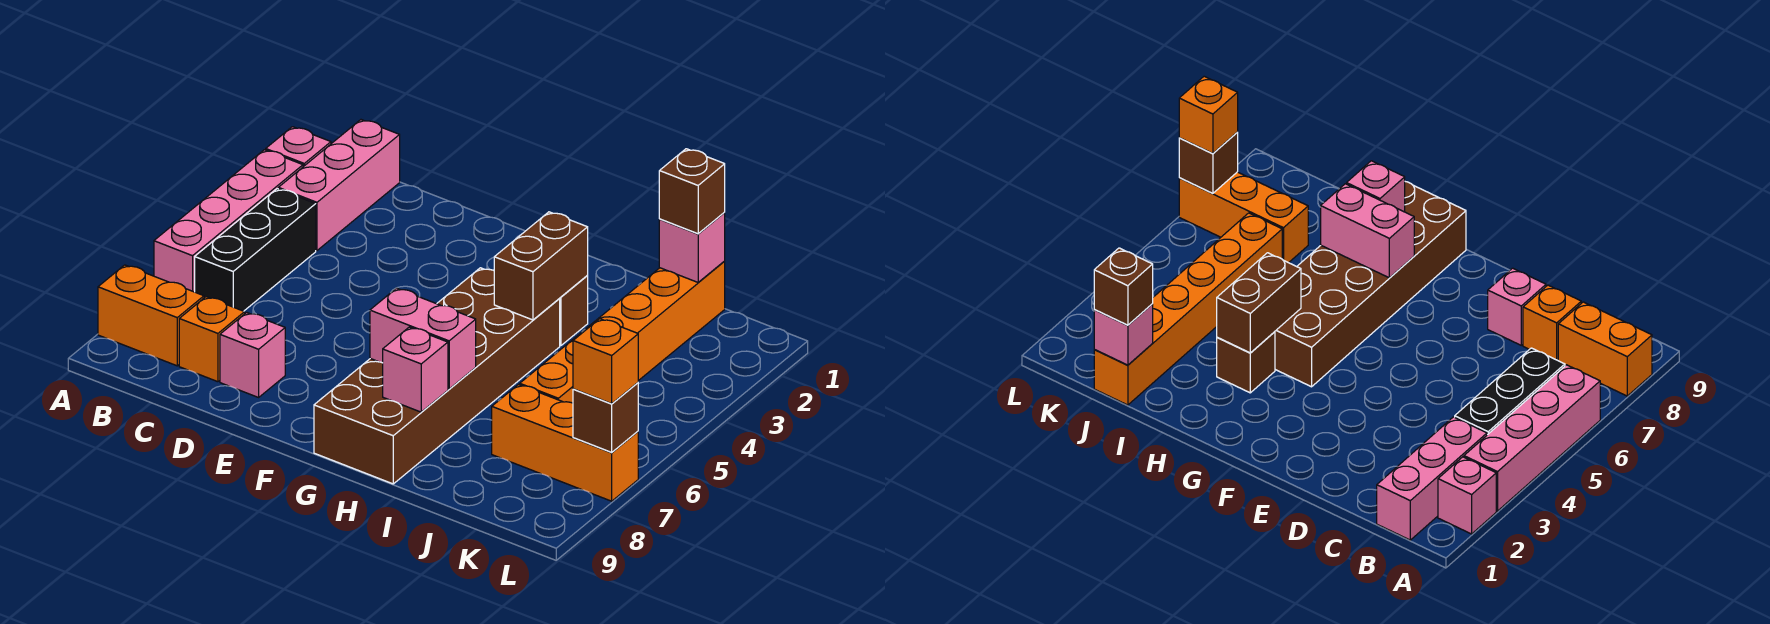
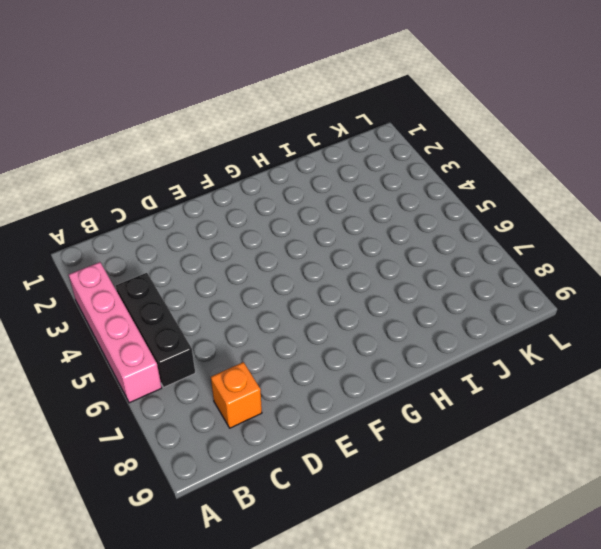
none -> pink brick A2 level 1
none -> orange brick A8:B8 level 1
none -> pink brick B1:B3 level 1

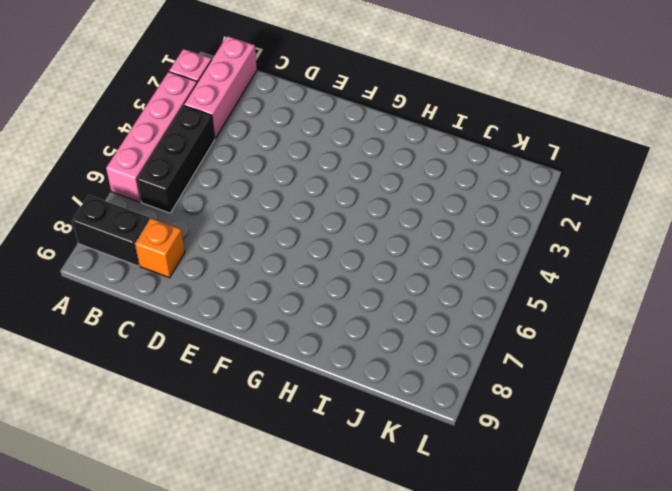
black brick A8:B8 level 1 -> orange brick A8:B8 level 1
none -> pink brick D8 level 1
none -> brown brick G4:H9 level 1
none -> brown brick H3 level 1

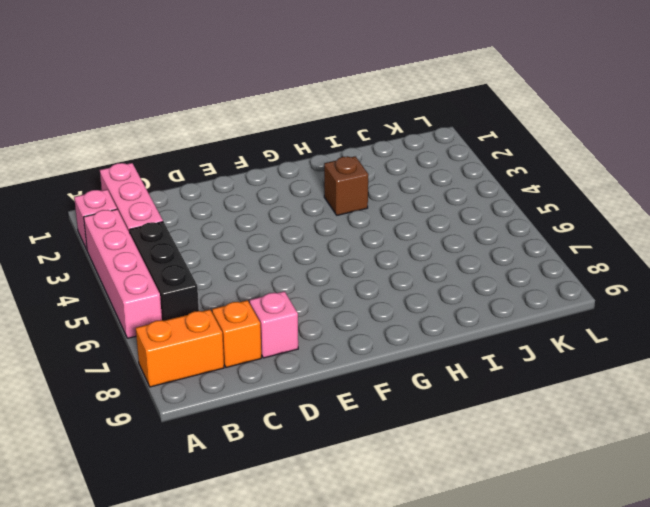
none -> brown brick G4:H9 level 1
none -> orange brick J1:J6 level 1
none -> orange brick J7:L7 level 1

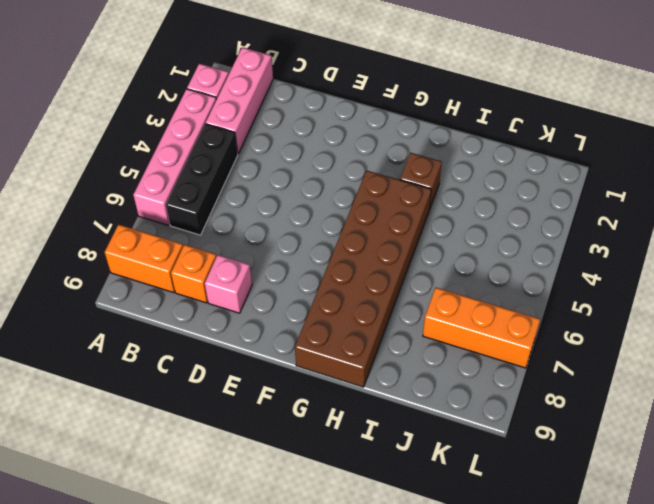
none -> orange brick J1:J6 level 1
none -> pink brick G7:H7 level 2
none -> brown brick H3:H4 level 2

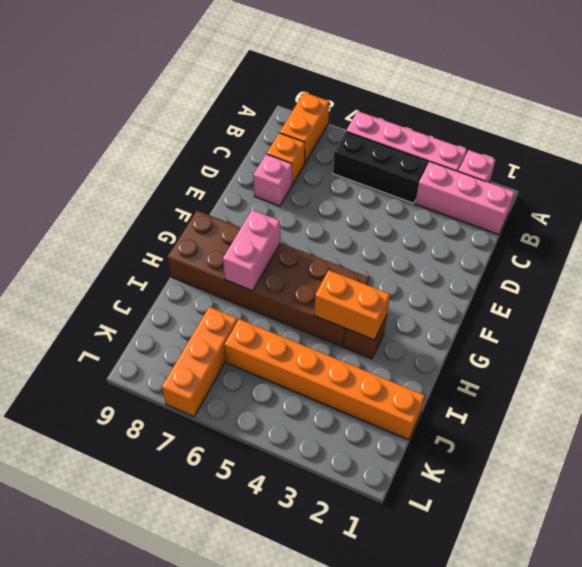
orange brick H3:H4 level 2 -> brown brick H3:H4 level 2
none -> pink brick H8 level 2
none -> pink brick J1 level 2
none -> brown brick L7 level 2

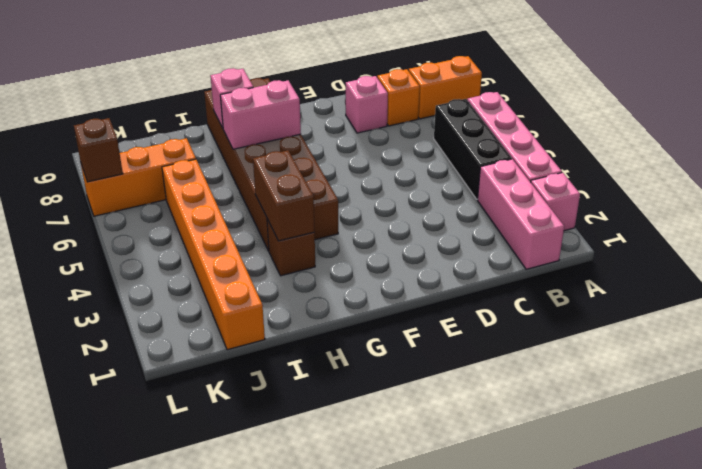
none -> pink brick J1 level 2
none -> brown brick J1 level 3
none -> orange brick L7 level 3

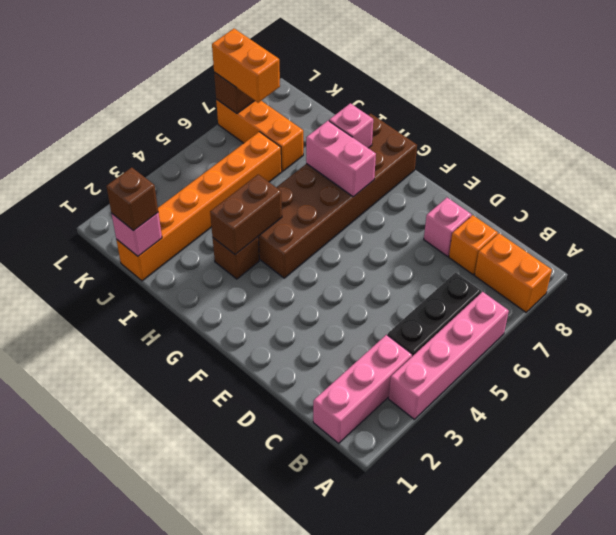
orange brick K7:L7 level 3 -> orange brick L7 level 3
none -> pink brick A2 level 1

